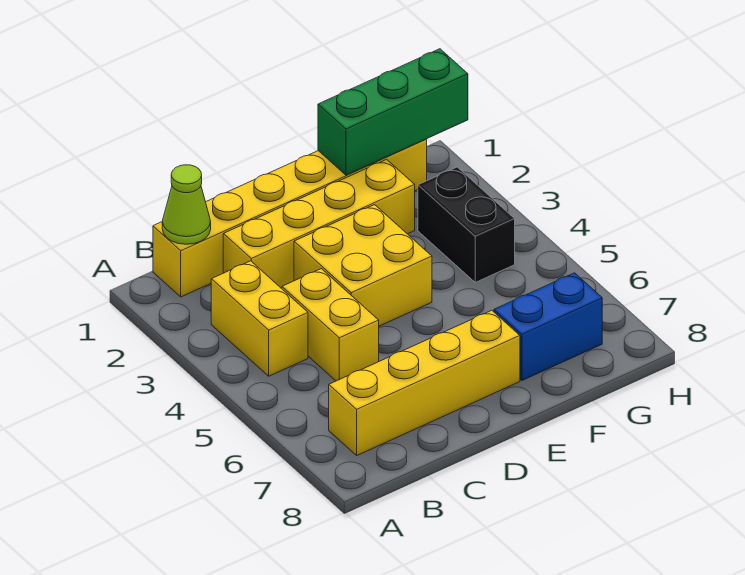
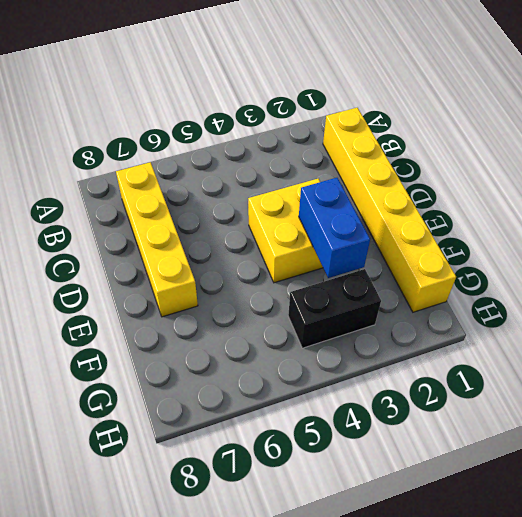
blue brick E3:F3 level 2 -> blue brick F7:G7 level 1
none -> yellow brick B3:B4 level 1
none -> yellow brick C2:F2 level 1

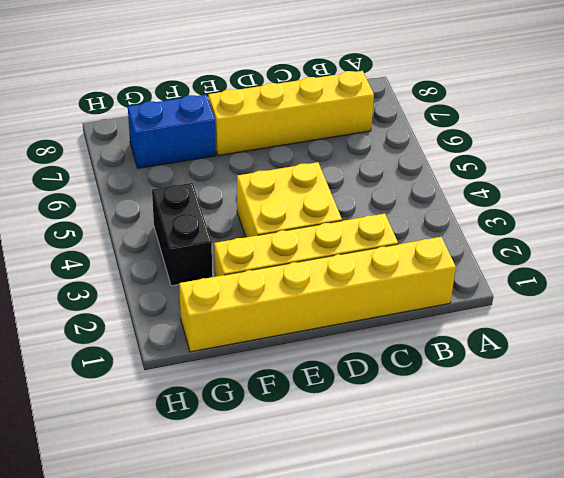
none -> yellow brick B3:B4 level 1
none -> yellow brick C4:C5 level 1

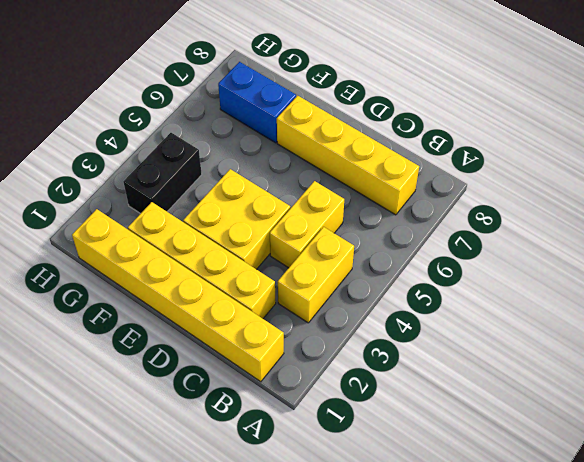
none -> lime cone B1 level 2
none -> green brick F1:H1 level 2

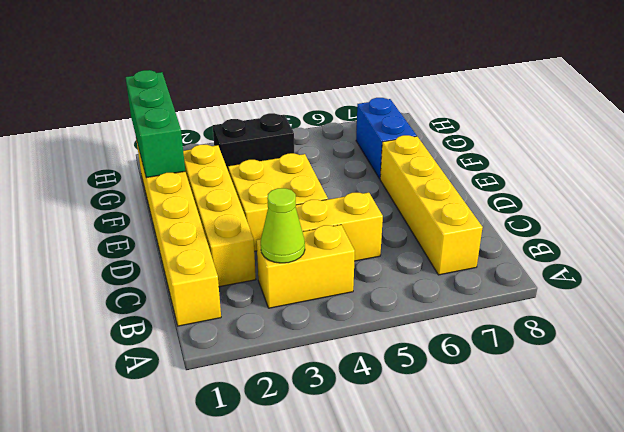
lime cone B3 level 2 -> lime cone B1 level 2

